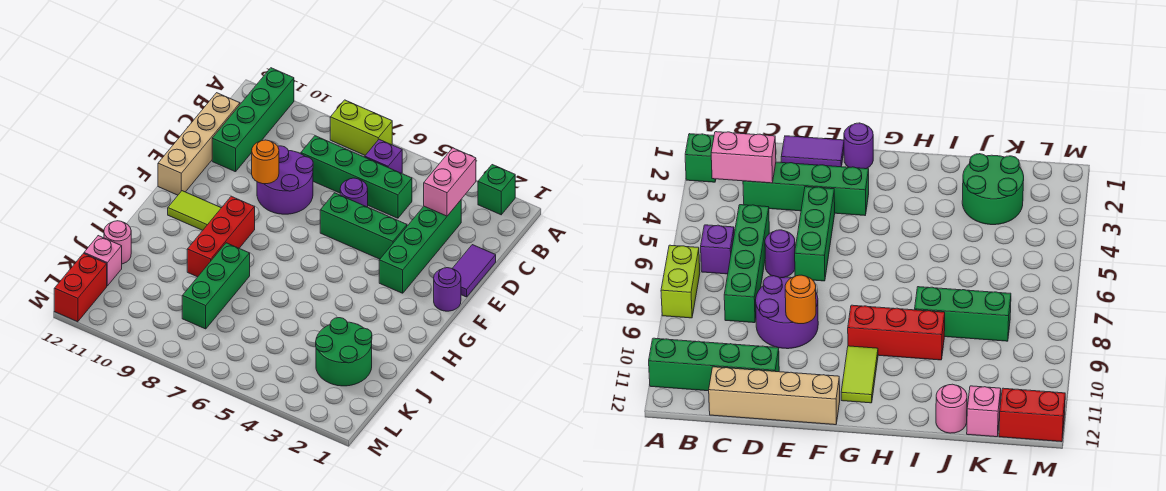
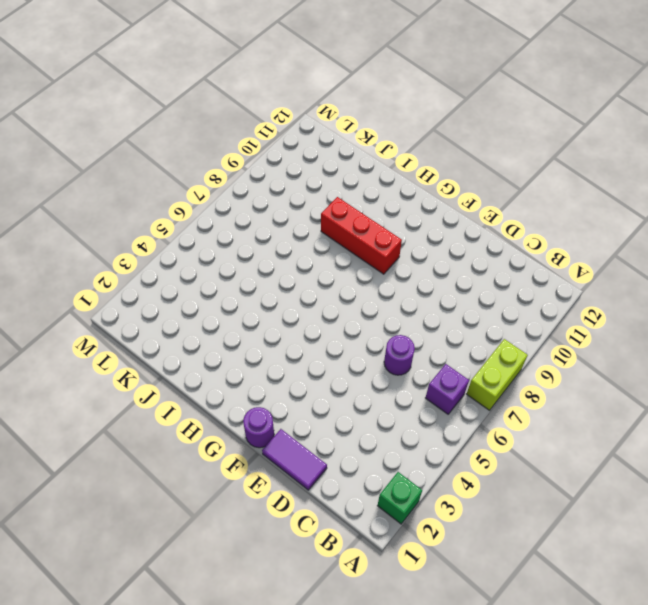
none -> green brick A11:D11 level 1
none -> green brick C3:F3 level 1
none -> green brick C5:C8 level 1

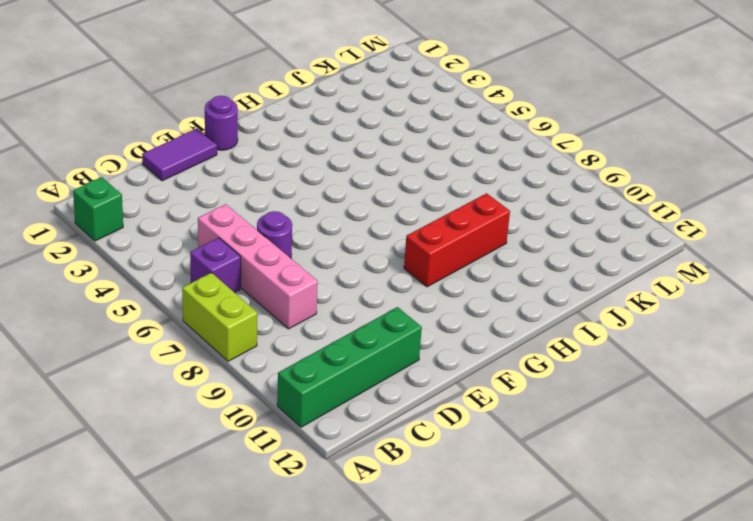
pink brick C5:C8 level 1 -> green brick C5:C8 level 1
none -> green brick C3:F3 level 1
none -> tan brick C12:F12 level 1
none -> purple round brick D8:E9 level 1

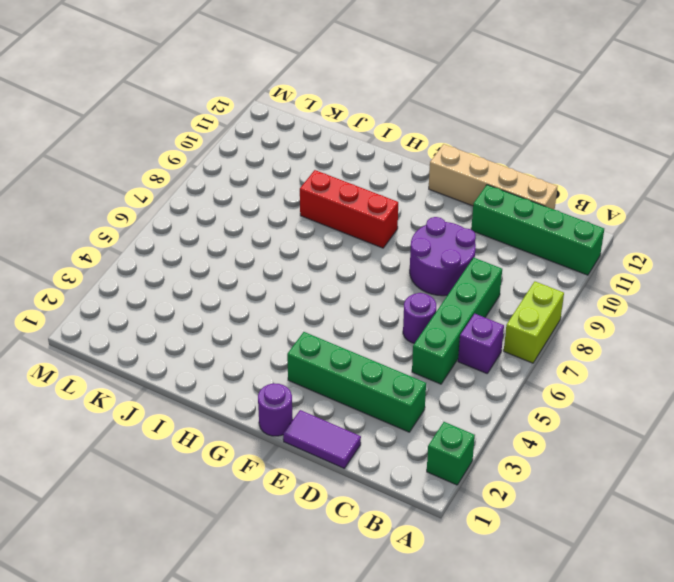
none -> green brick E4:E6 level 1
none -> lime tile G10:G11 level 1
none -> green brick I8:K8 level 1

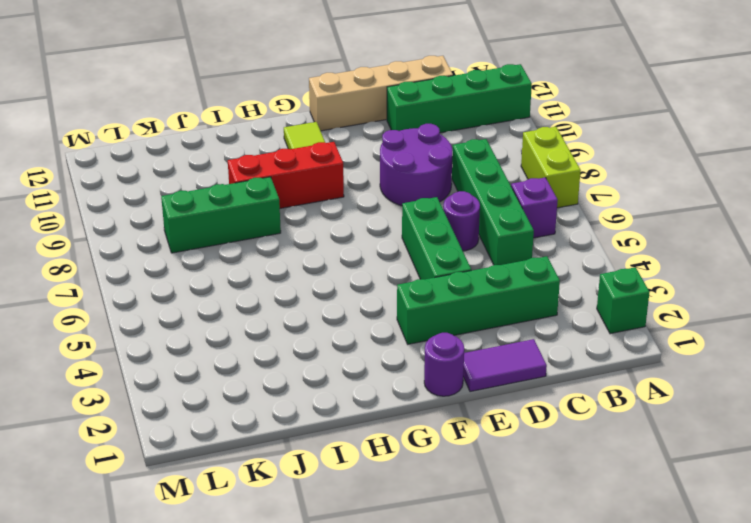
none -> green round brick J2:K3 level 1
none -> pink round brick J12 level 1
none -> pink brick K12 level 1

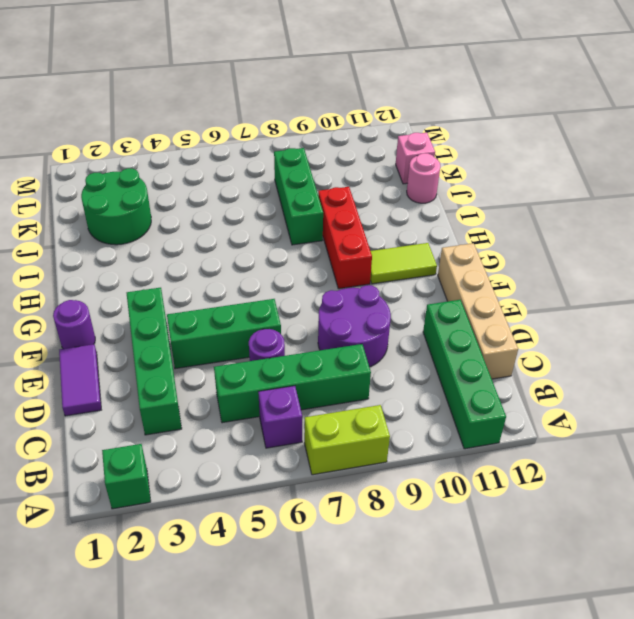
none -> red brick L12:M12 level 1
none -> pink brick B3:C3 level 2
none -> orange round brick E9 level 2

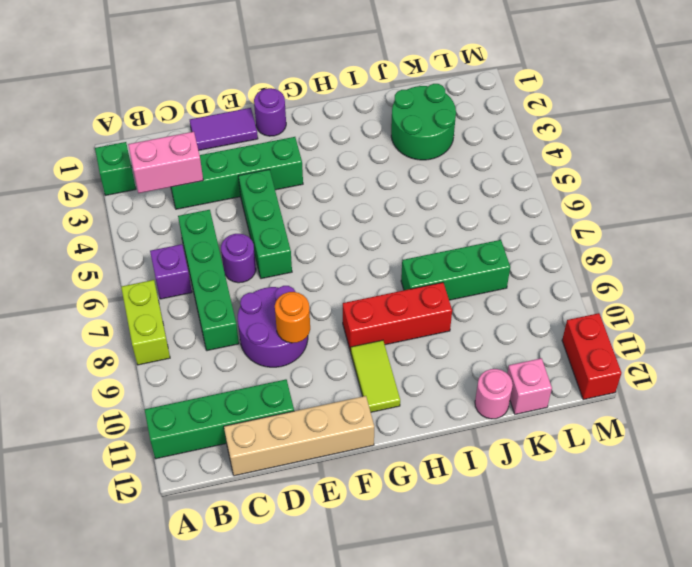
red brick M11:M12 level 1 -> red brick L12:M12 level 1

